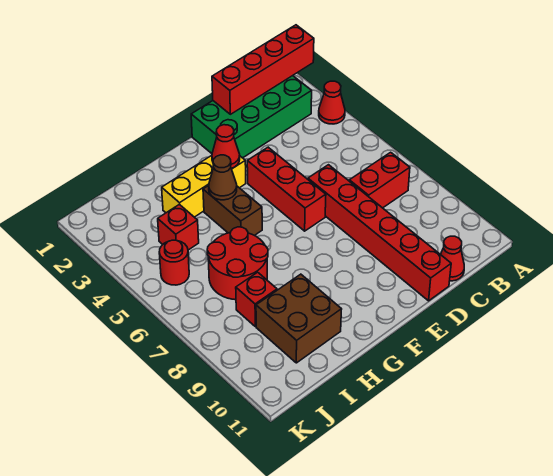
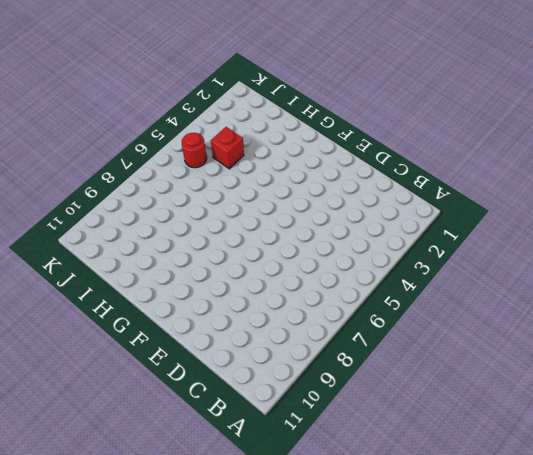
none -> red cone A3 level 1
none -> green brick B1:E2 level 1
none -> red brick B7:C7 level 1

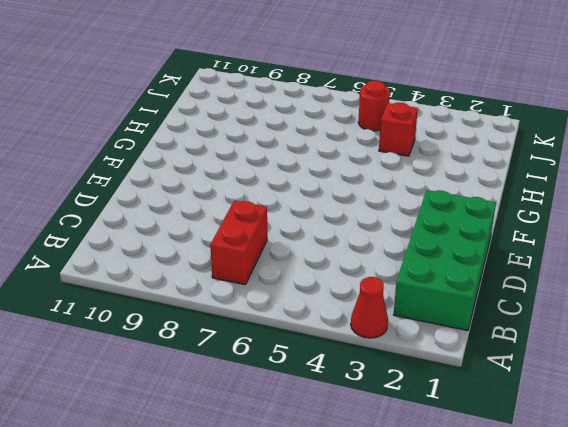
none -> red cone C11 level 1
none -> red brick D6:D11 level 1
none -> red brick E4:E6 level 1

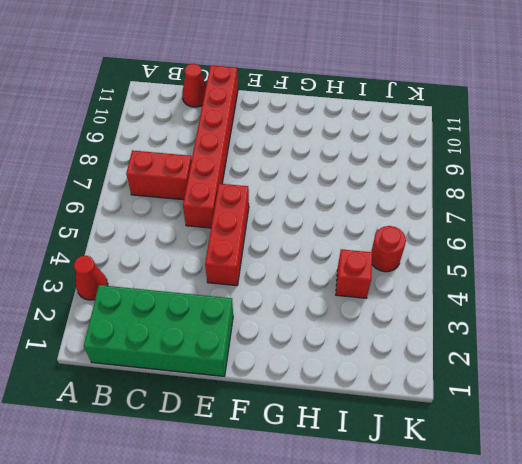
none -> yellow brick F3:H3 level 1
none -> brown brick G4:G5 level 1
none -> red round brick H6:I7 level 1

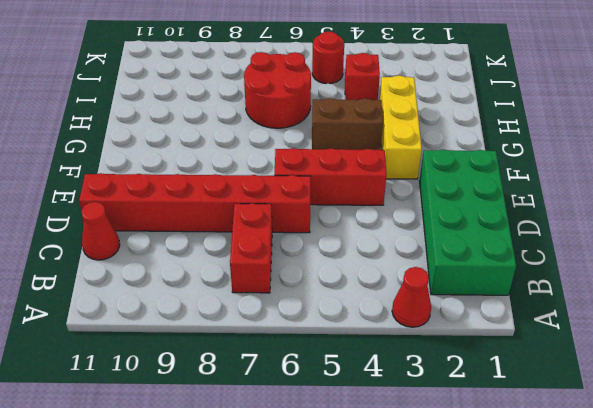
none -> brown brick H9:I10 level 1
none -> red brick I8 level 1
none -> red brick A1:D1 level 2

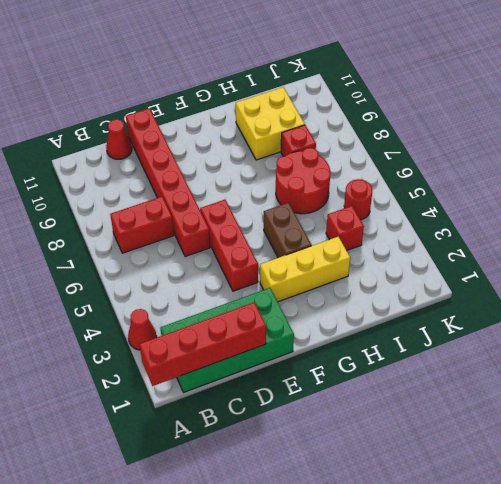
yellow brick H9:I10 level 1 -> brown brick H9:I10 level 1
none -> red cone F3 level 2
none -> brown cone G4 level 2

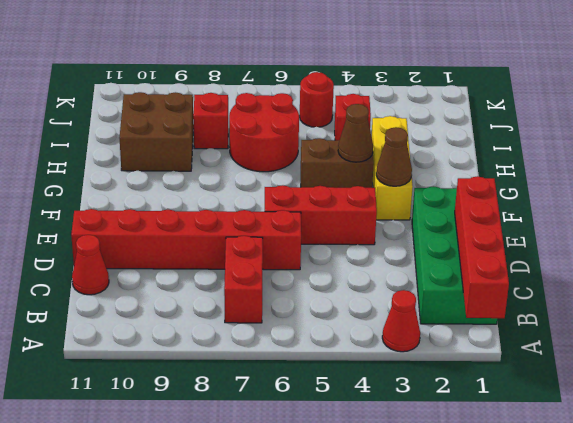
brown cone F3 level 2 -> red cone F3 level 2

